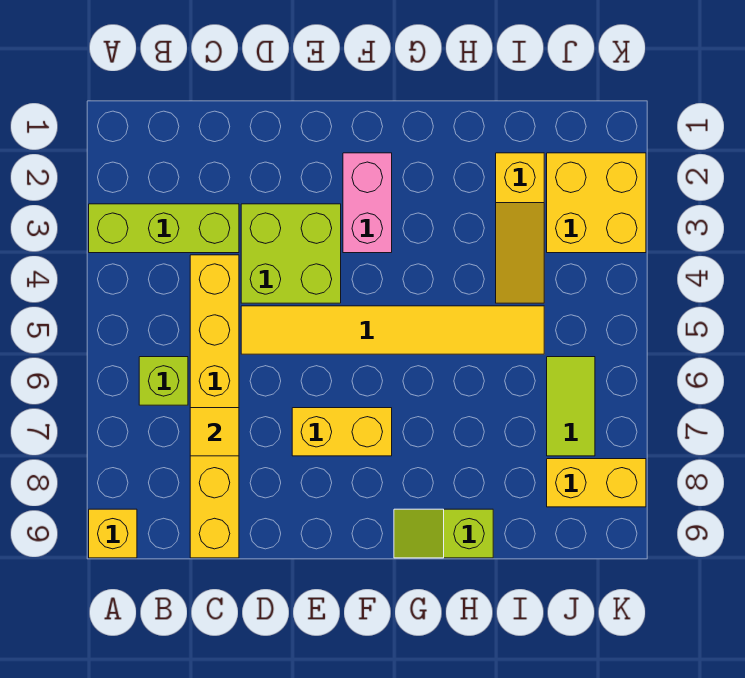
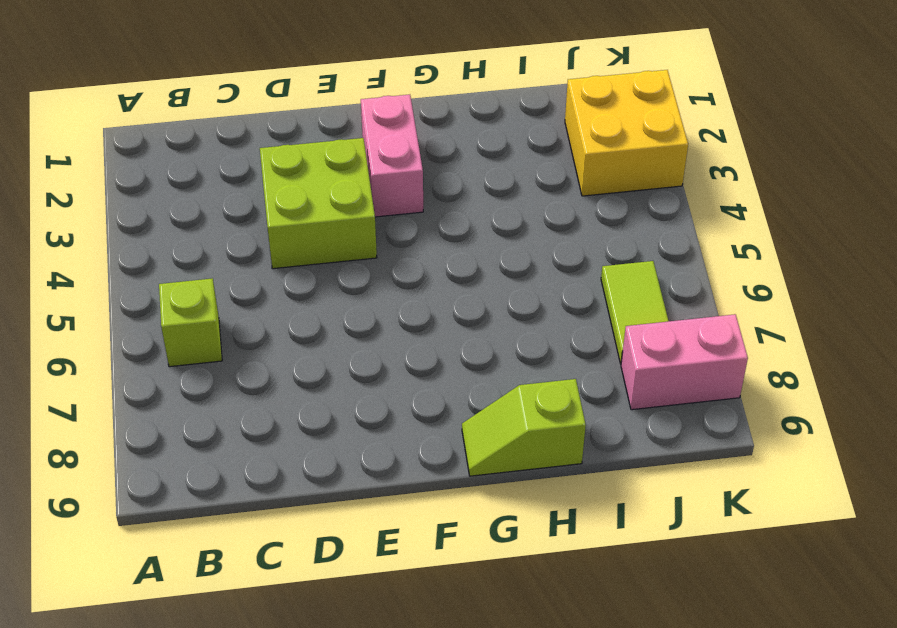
pink brick J8:K8 level 1 -> yellow brick J8:K8 level 1
none -> lime brick A3:C3 level 1
none -> yellow brick A9 level 1
none -> yellow brick C4:C9 level 1

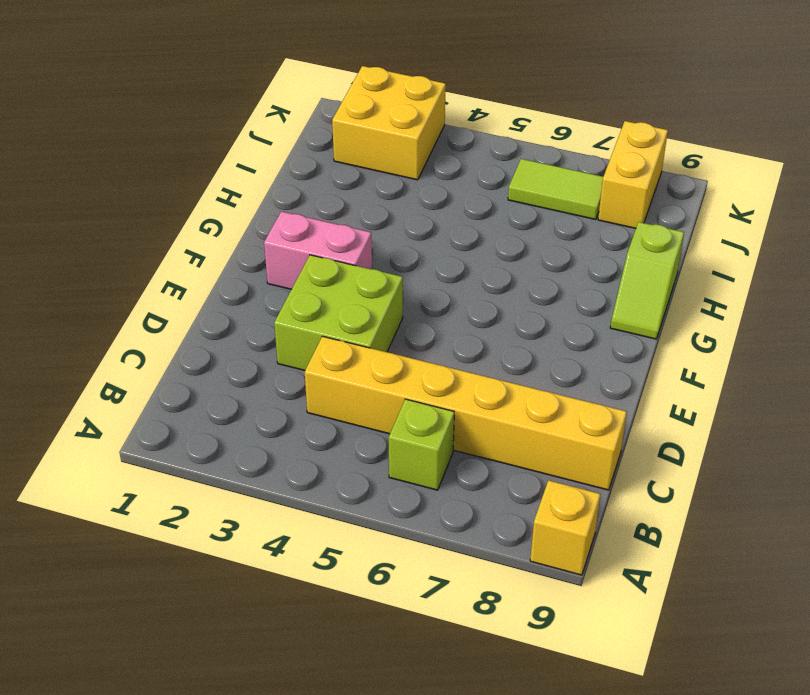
none -> lime brick A3:C3 level 1
none -> yellow tile D5:I5 level 1
none -> yellow brick E7:F7 level 1

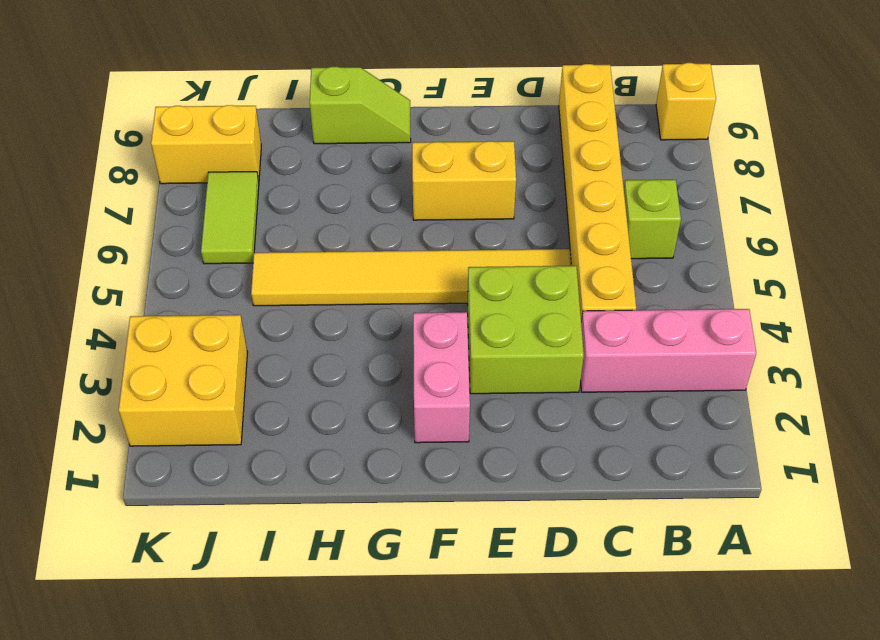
pink brick A3:C3 level 1 -> lime brick A3:C3 level 1
none -> yellow slope I2:I4 level 1 top 2
none -> yellow tile C7 level 2

